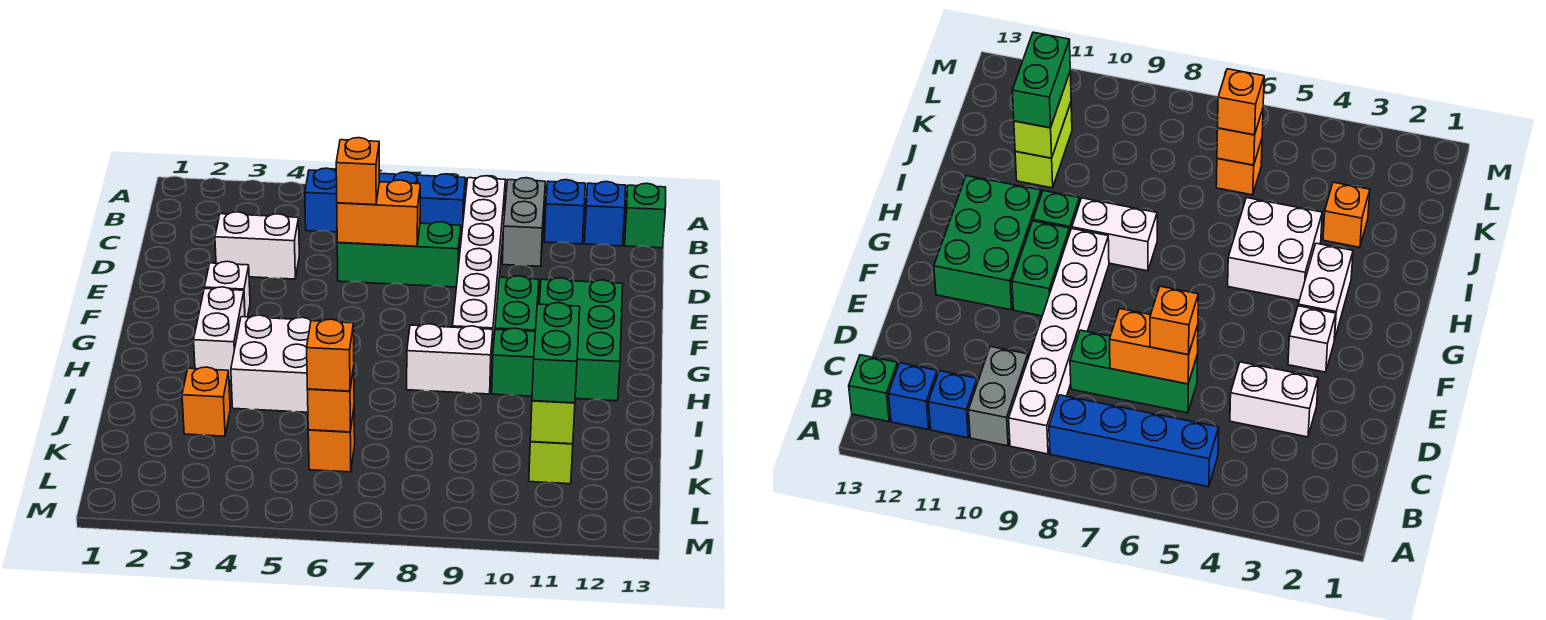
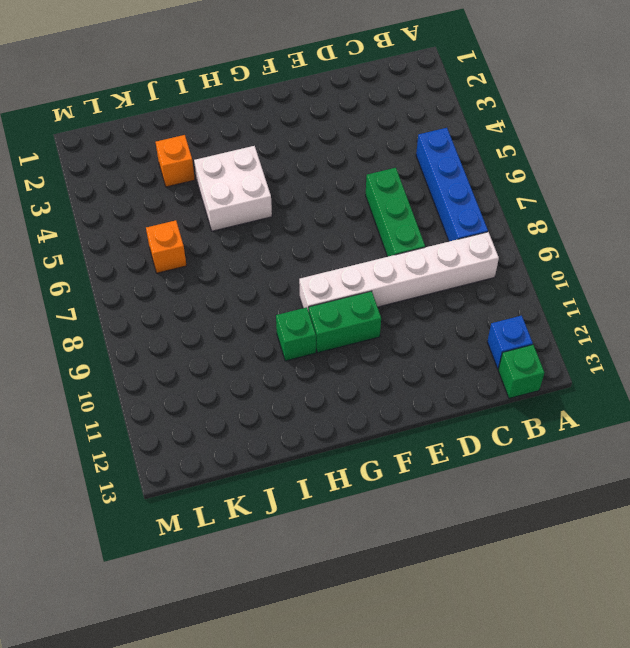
none -> grey brick B10:C10 level 1
none -> blue brick B11 level 1
none -> white brick D3:D4 level 1

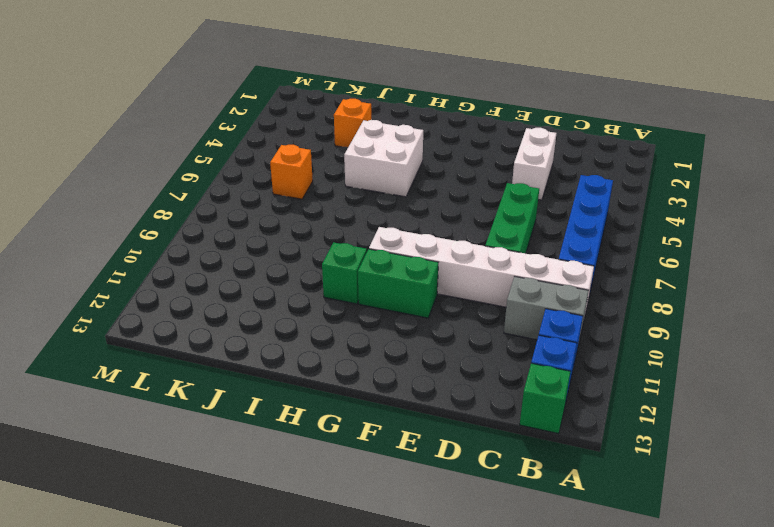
none -> white brick F3 level 1
none -> green brick F11:H12 level 1
none -> white brick G3:H3 level 1

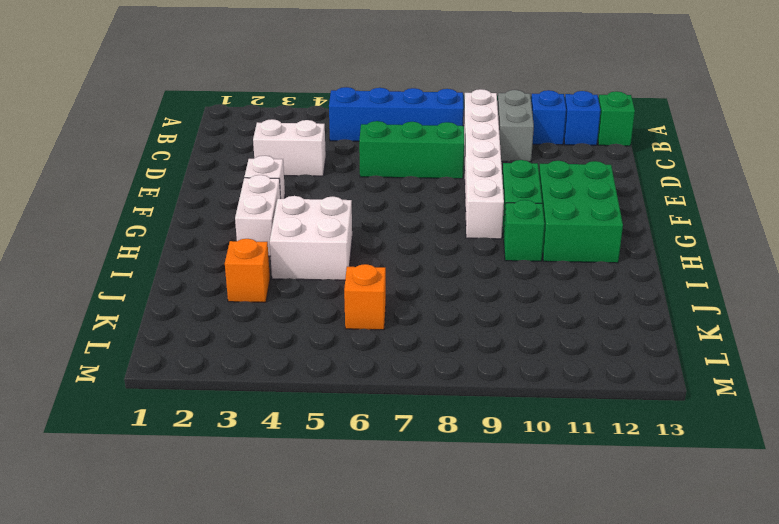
none -> white brick H8:H9 level 1
none -> lime brick J11:K11 level 1
none -> orange brick D6:D7 level 2

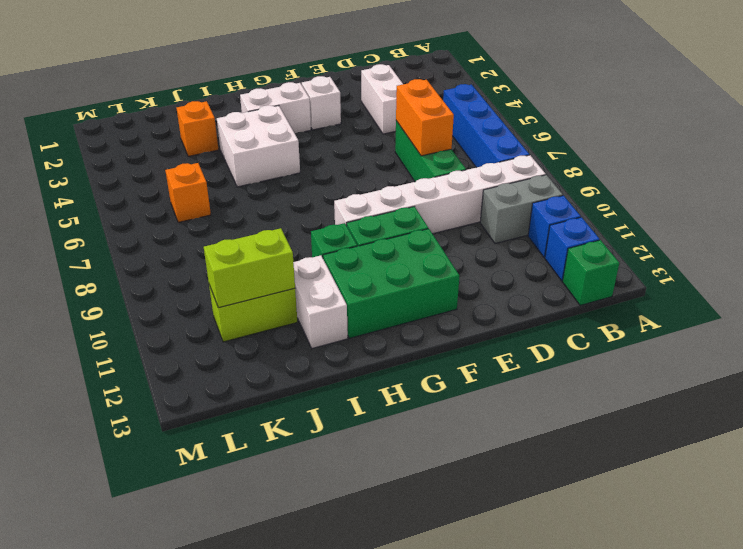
white brick I11:I12 level 1 -> white brick H8:H9 level 1
none -> orange brick K6 level 2
none -> orange brick D6 level 3
none -> green brick J11:K11 level 3

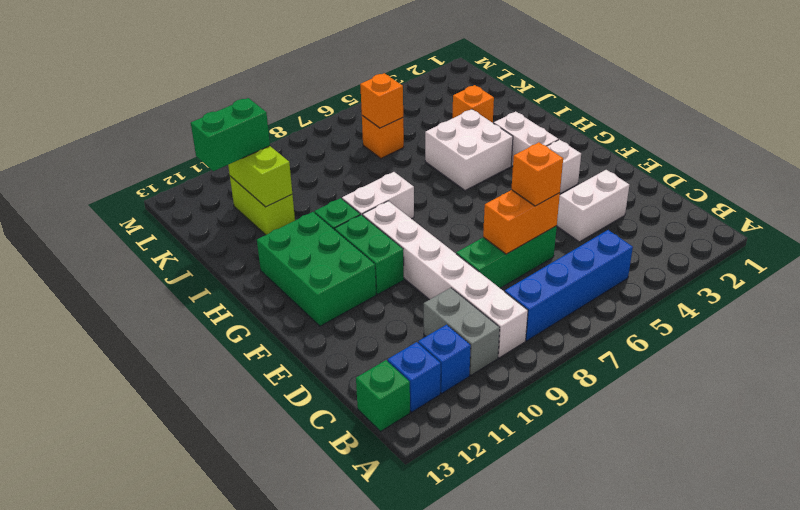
green brick K11:K12 level 3 -> green brick J11:K11 level 3
none -> orange brick K6 level 3

